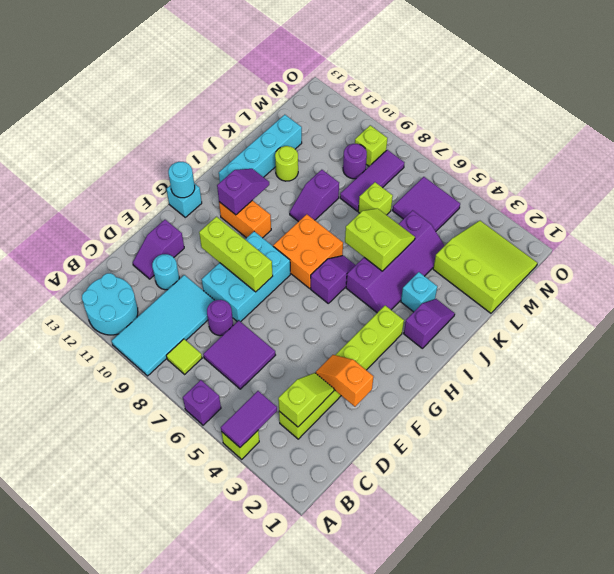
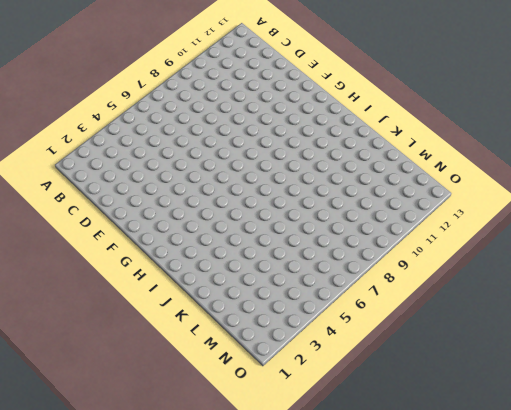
none -> lime brick A4 level 1
none -> purple brick A6 level 1
none -> cyan tile A9:D10 level 1
none -> cyan round brick A11:B12 level 1

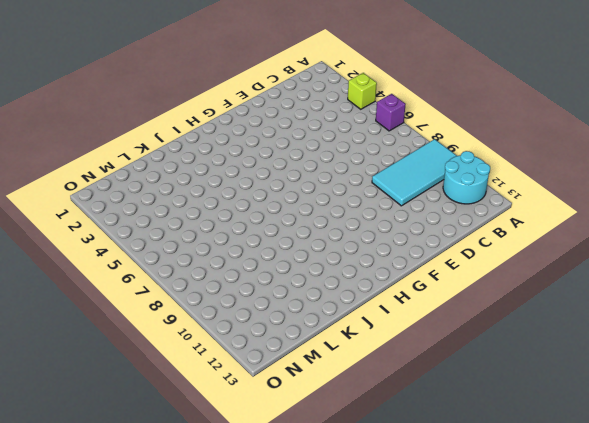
none -> lime tile B8 level 1
none -> lime brick C3:H3 level 1
none -> purple tile C6:D7 level 1
none -> purple round brick D8 level 1

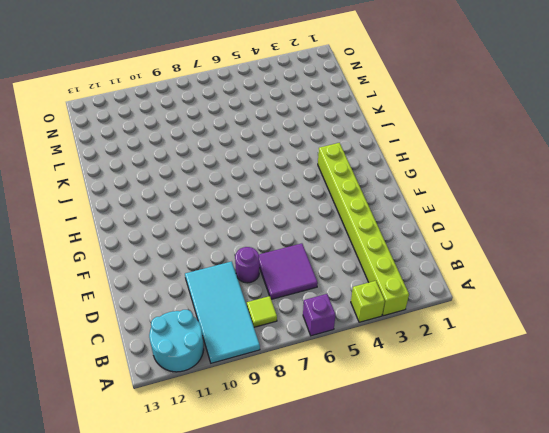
lime brick A3:H3 level 1 -> lime brick C3:H3 level 1
none -> cyan round brick D11 level 1
none -> purple slope D12:E12 level 1 top E
none -> cyan brick E8:G9 level 1
none -> cyan brick G13 level 1

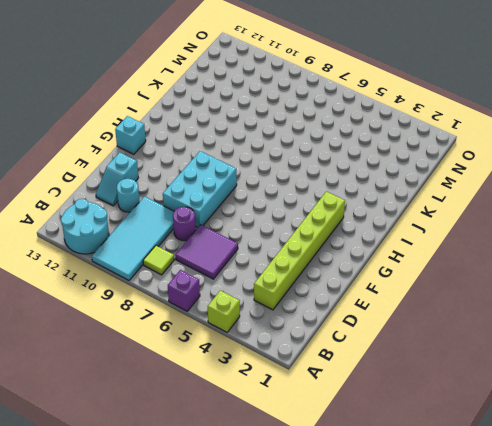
cyan slope D12:E12 level 1 top E -> purple slope D12:E12 level 1 top E
none -> purple slope H6:I6 level 1 top H
none -> orange brick H7:I8 level 1
none -> orange brick H10:H11 level 1
none -> purple slope I2:J2 level 1 top I

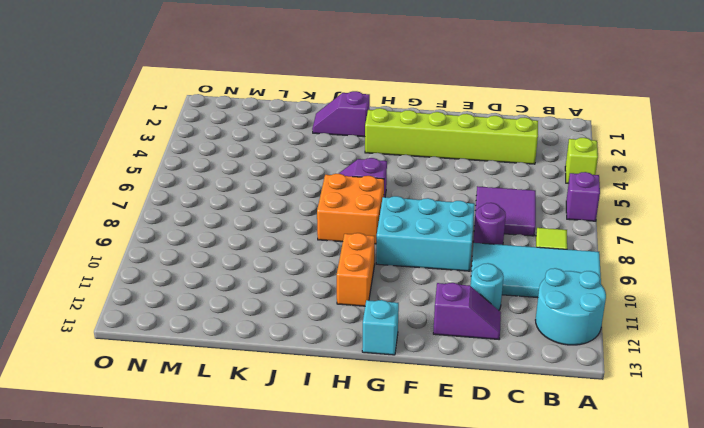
none -> purple slope I4:L5 level 1 top 5
none -> cyan brick I12:L12 level 1
none -> cyan brick J3 level 1
none -> purple slope J9:K9 level 1 top K

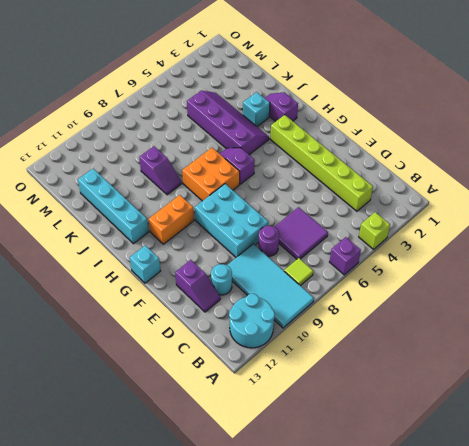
none -> lime round brick K11 level 1
none -> lime slope L1:N3 level 1 top L
none -> lime brick L7 level 1
none -> purple tile L8:N8 level 1

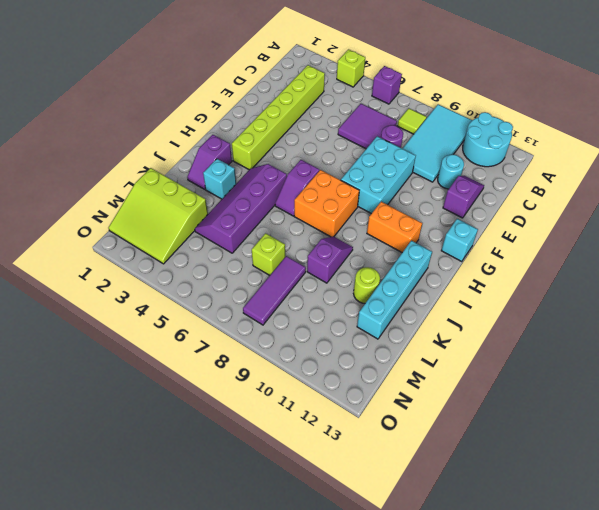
none -> purple tile M5:N6 level 1
none -> purple round brick M9 level 1
none -> lime brick N9 level 1
none -> purple tile A4:B4 level 2

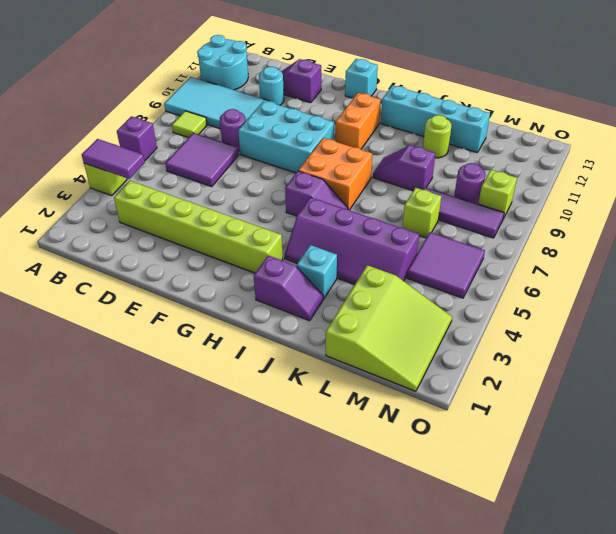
none -> lime slope C3:D3 level 2 top C
none -> orange slope E2:E3 level 2 top 2
none -> lime brick F8:F10 level 2
none -> cyan round brick G13 level 2

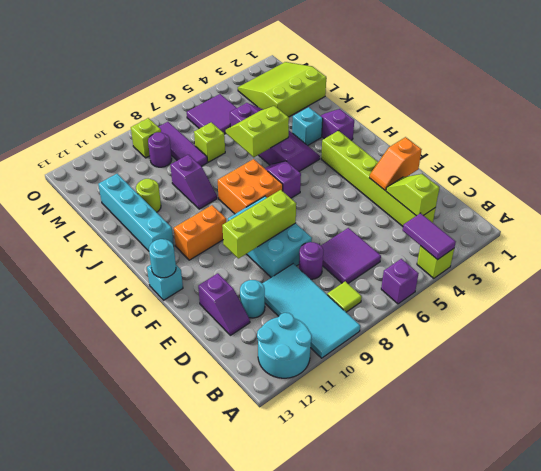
none -> purple slope H11:I11 level 2 top H

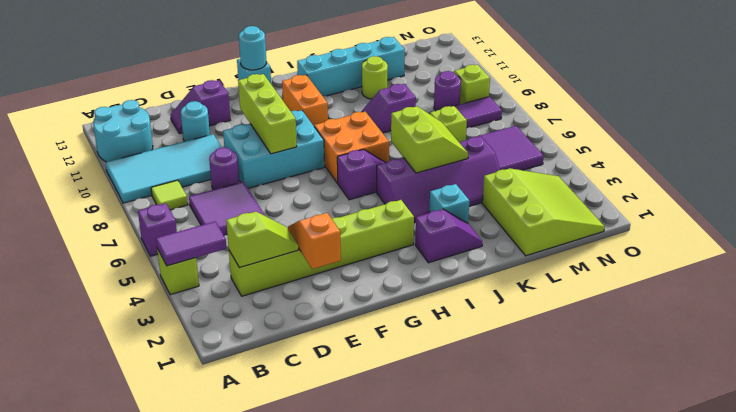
none -> purple slope H11:I11 level 2 top H

